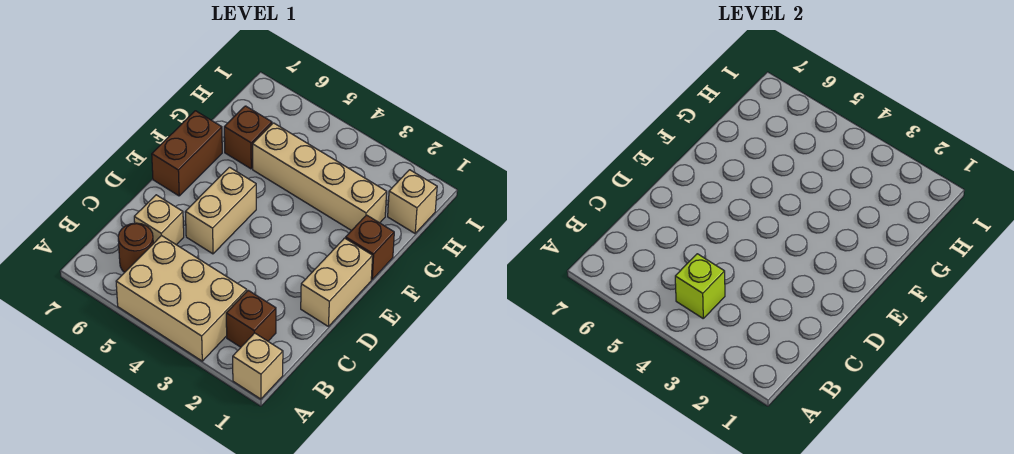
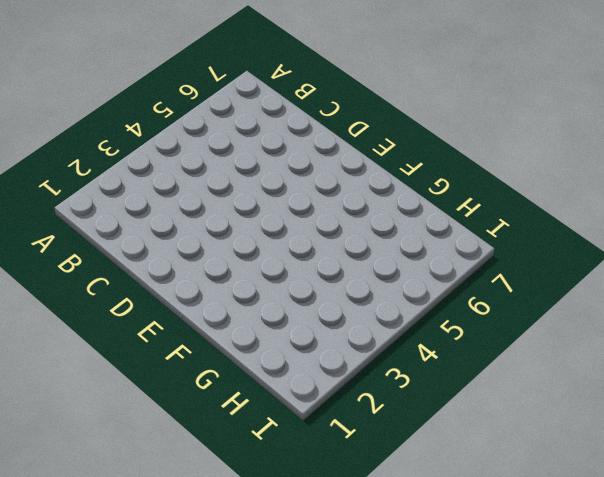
none -> tan brick A1 level 1
none -> tan brick A3:B5 level 1
none -> brown brick B2 level 1

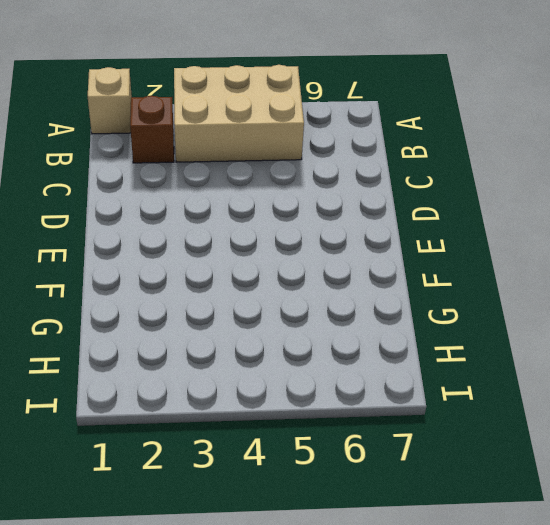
none -> brown round brick B6 level 1
none -> tan brick C6 level 1
none -> tan brick D1:E1 level 1

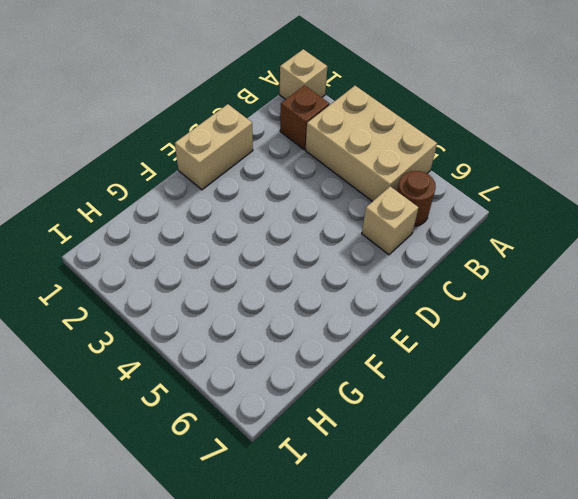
none -> tan brick D5:E5 level 1
none -> brown brick E7:F7 level 1
none -> brown brick F1 level 1

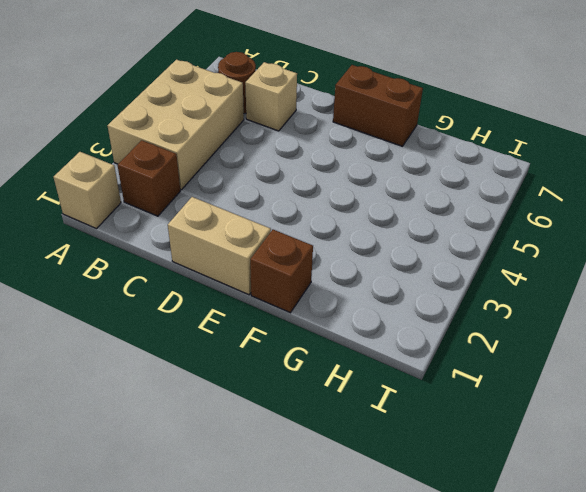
none -> tan brick D5:E5 level 1
none -> tan brick G2:G5 level 1
none -> brown brick G6 level 1

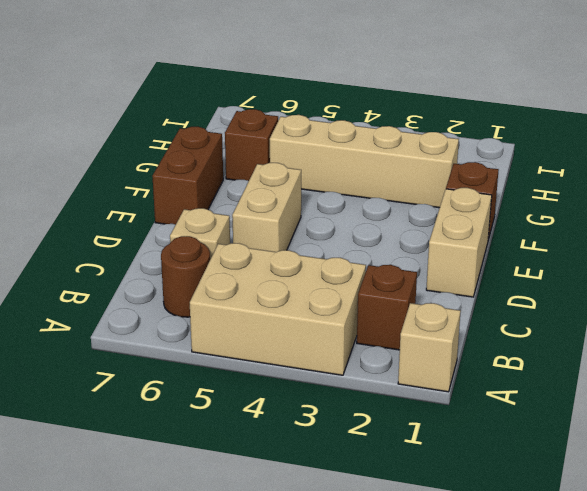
none -> tan brick H1 level 1
none -> lime brick B4 level 2

